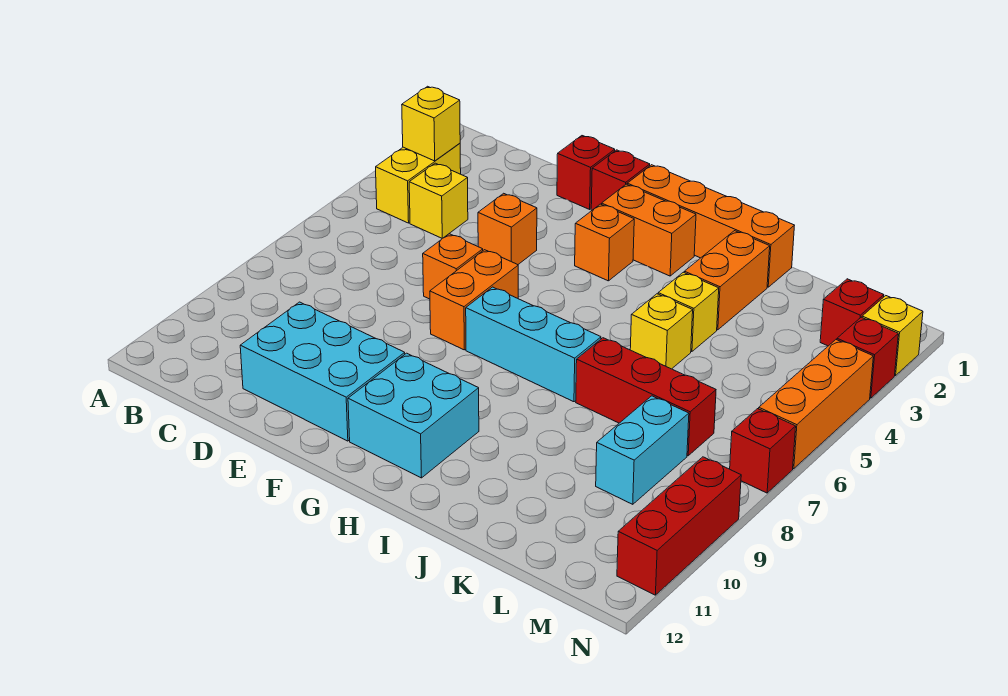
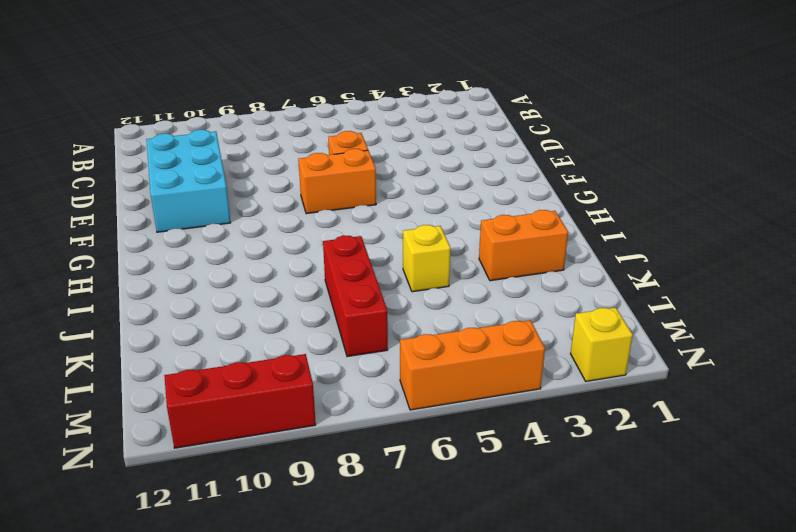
none -> yellow brick B3:B4 level 1
none -> yellow brick C4 level 1
none -> red brick E1 level 1

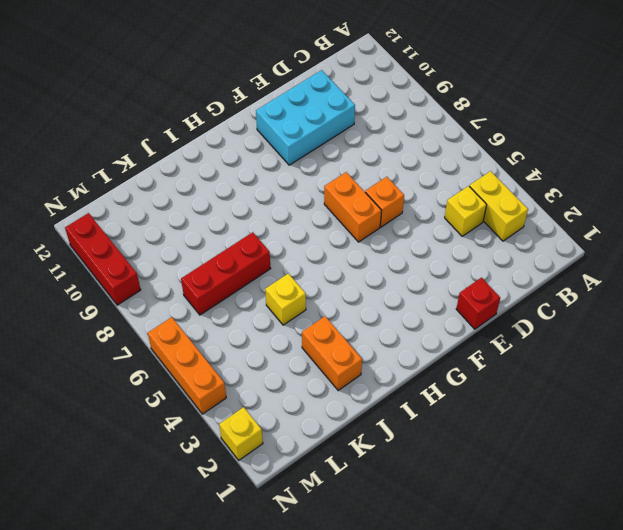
none -> orange brick E4 level 1
none -> red brick F1 level 1
none -> orange brick G1:J1 level 1

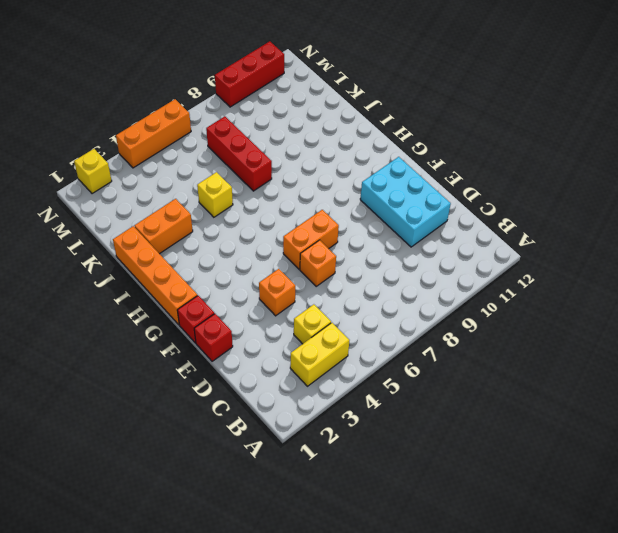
none -> orange brick G2:H2 level 1
none -> orange brick G3 level 1
none -> cyan brick G7:I7 level 1

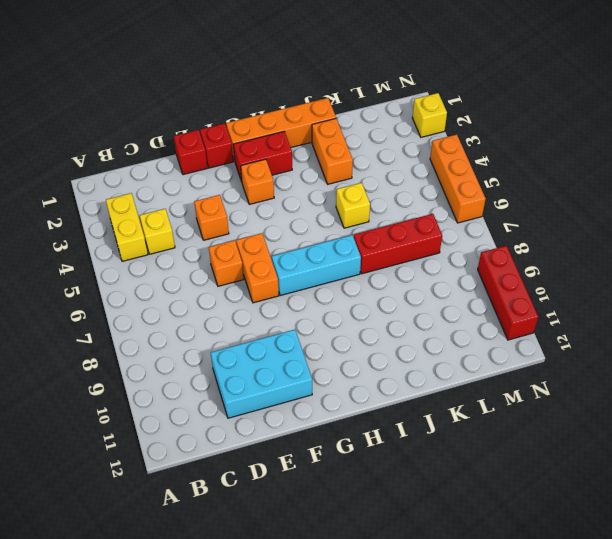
red brick G2:H2 level 1 -> orange brick G2:H2 level 1
none -> cyan brick G10:H11 level 1
none -> yellow brick J4 level 1
none -> cyan brick L8:L9 level 1

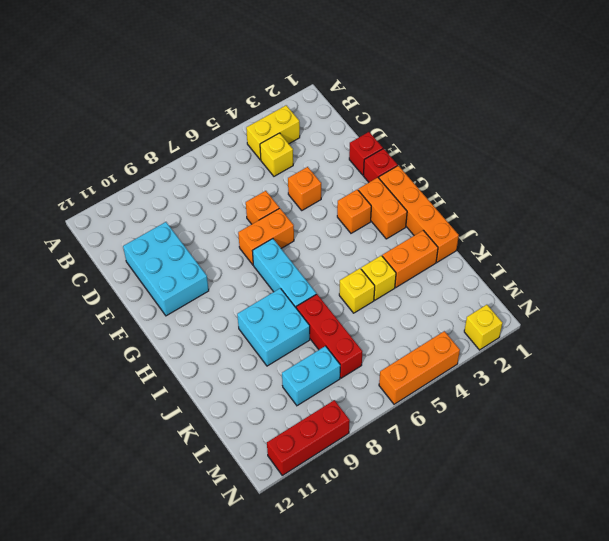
cyan brick I8:J9 level 1 -> cyan brick G10:H11 level 1
none -> red brick M2 level 1
none -> red brick N3 level 1
none -> red brick N7 level 1

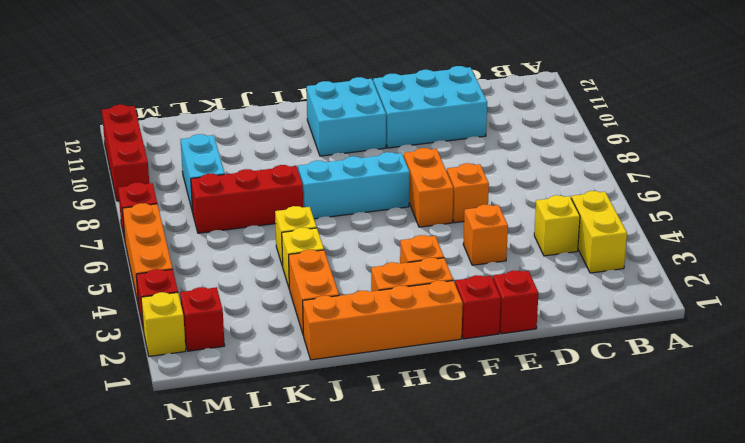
none -> yellow brick B3 level 2

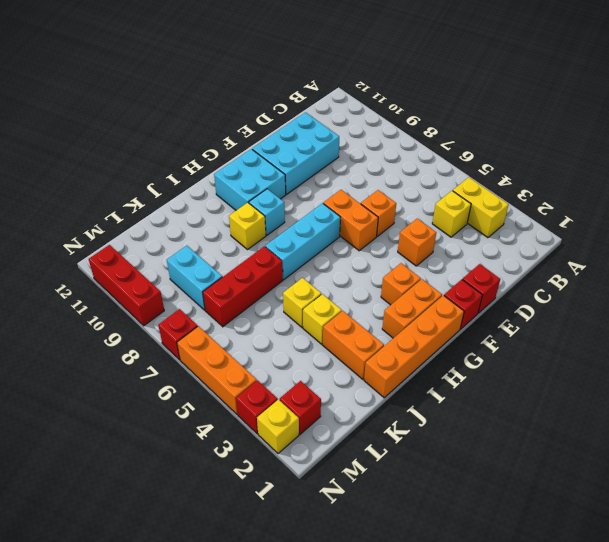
cyan brick H9 level 1 -> none
yellow brick I9 level 1 -> yellow brick B3 level 2

